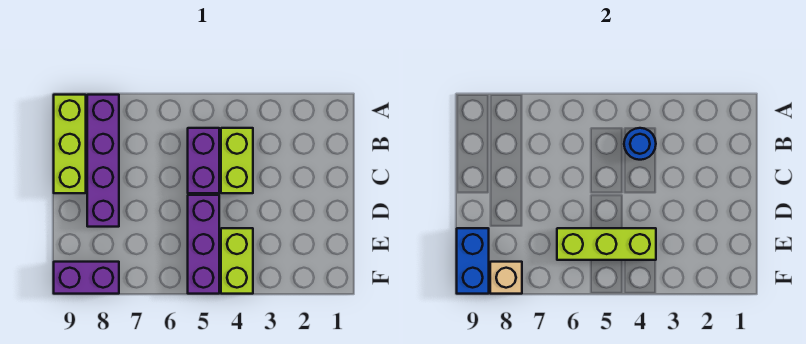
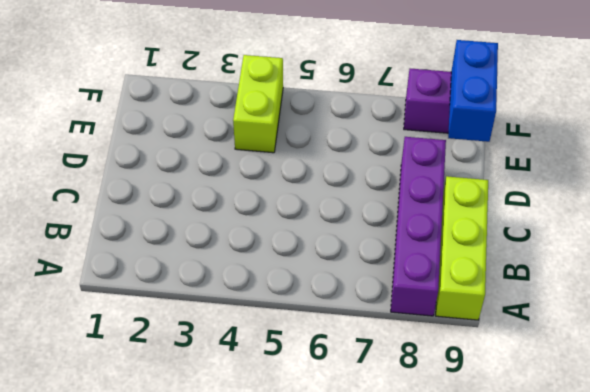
none -> lime brick B4:C4 level 1
none -> purple brick B5:C5 level 1

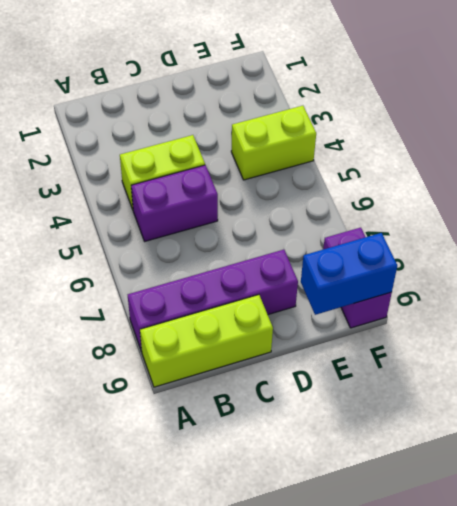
none -> purple brick D5:F5 level 1
none -> blue round brick B4 level 2

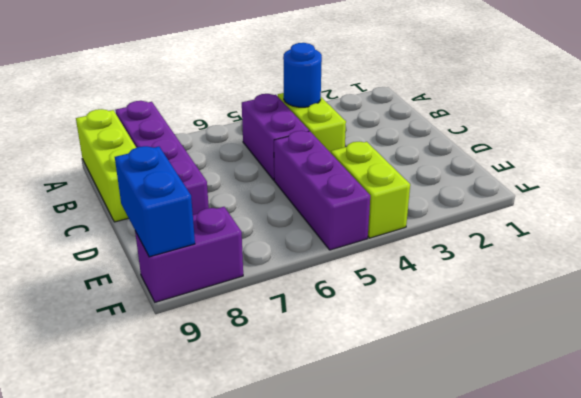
none -> lime brick E4:E6 level 2
none -> tan brick F8 level 2

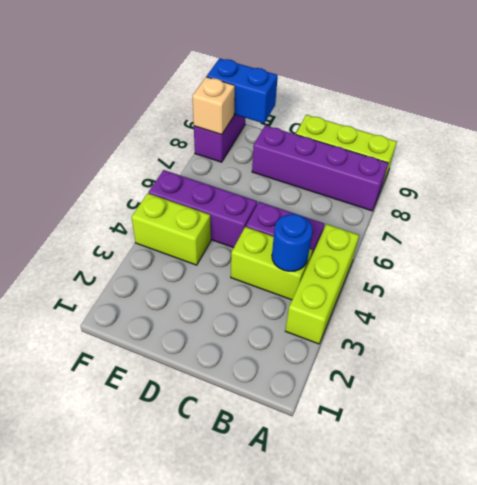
lime brick A3:A5 level 1 -> lime brick E4:E6 level 2

